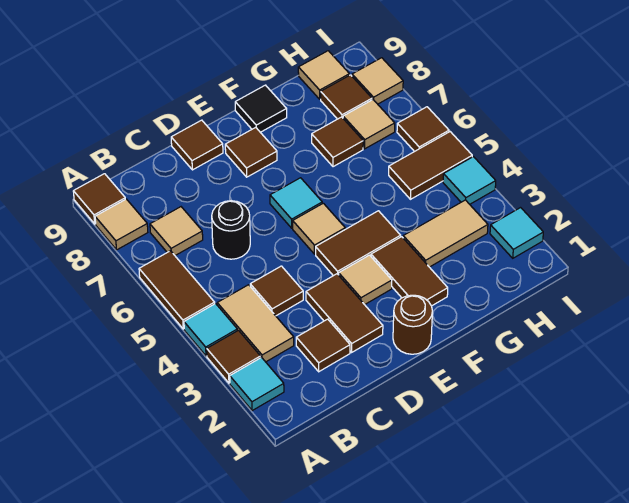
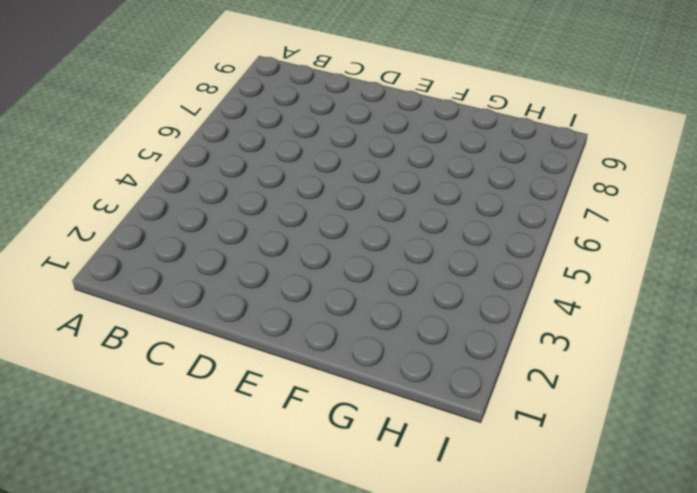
none -> cyan tile A2 level 1
none -> brown tile A3 level 1
none -> cyan tile A4 level 1
none -> brown tile A5:A6 level 1

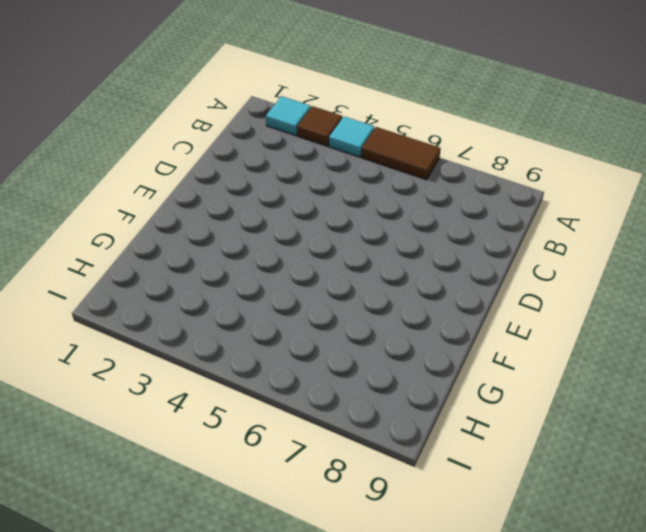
none -> tan tile A8 level 1
none -> brown tile A9 level 1
none -> tan tile B3:B4 level 1
none -> tan tile B7 level 1

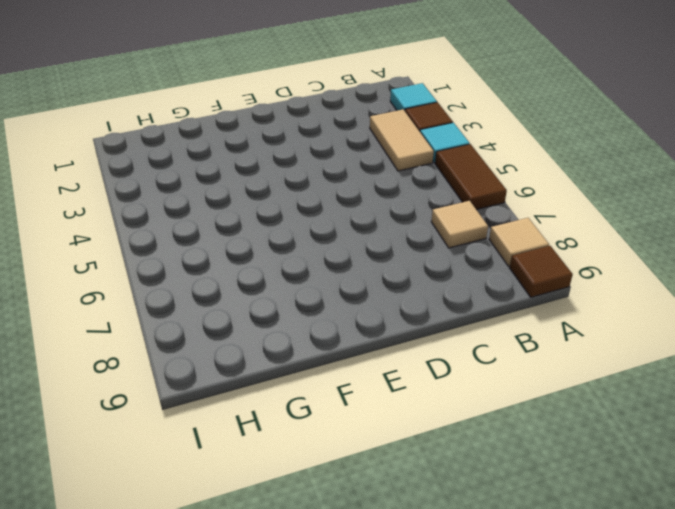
none -> brown tile C2 level 1
none -> brown tile C4 level 1
none -> black round brick C6 level 1
none -> brown tile D2:D3 level 1

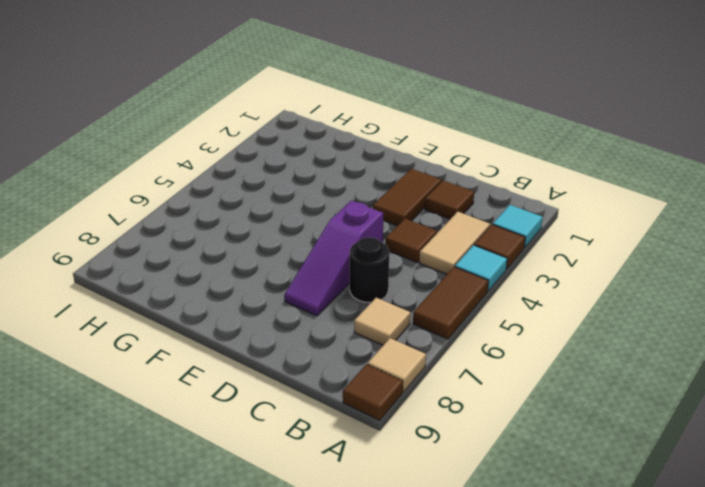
purple slope D5:D7 level 1 top 5 -> none
none -> brown tile D9 level 1
none -> brown round brick E1 level 1
none -> tan tile E3 level 1
none -> brown tile E4:F4 level 1

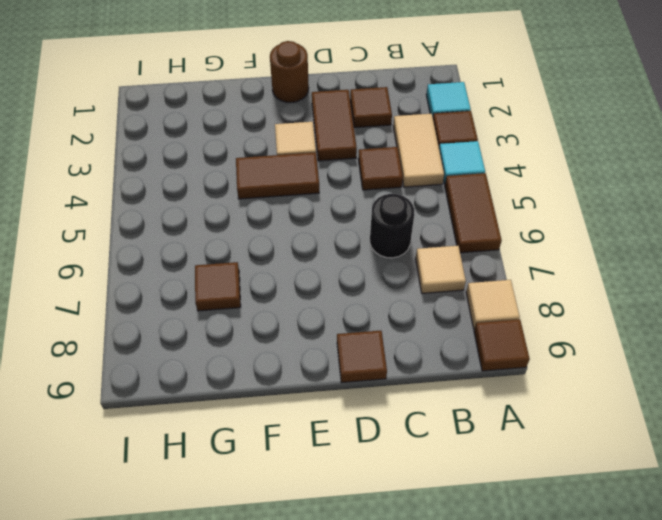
none -> tan tile E5 level 1
none -> cyan tile E6 level 1
none -> brown tile E8 level 1
none -> brown tile F2:F3 level 1

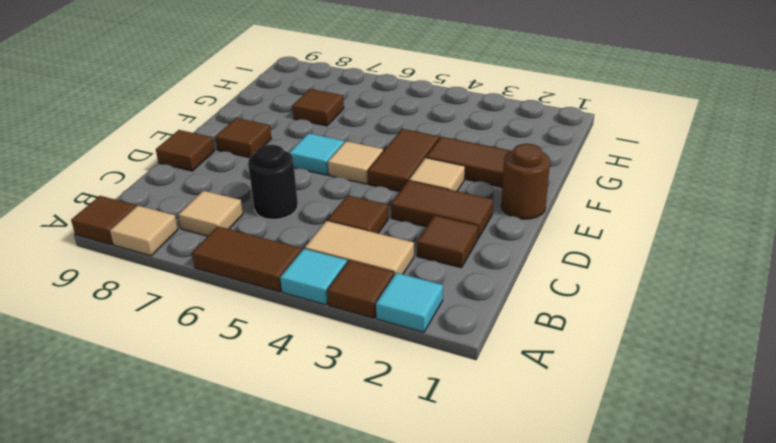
none -> black tile F9 level 1
none -> tan tile G3:H3 level 1
none -> brown tile H5:I5 level 1
none -> tan tile H7 level 1

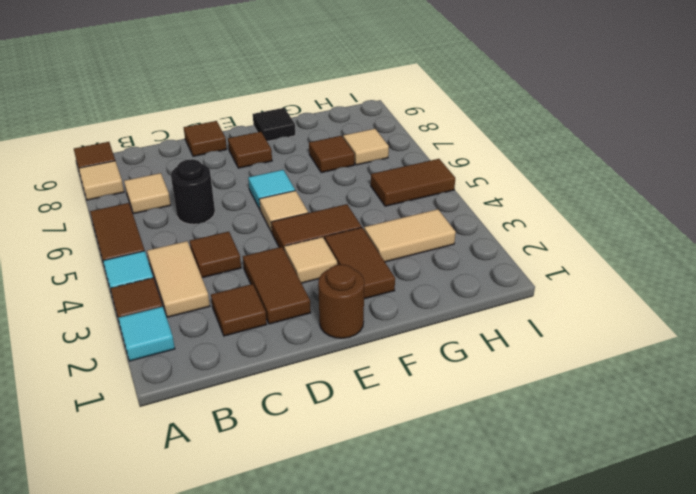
none -> brown tile H8 level 1
none -> tan tile H9 level 1
none -> cyan tile I2 level 1
none -> cyan tile I4 level 1

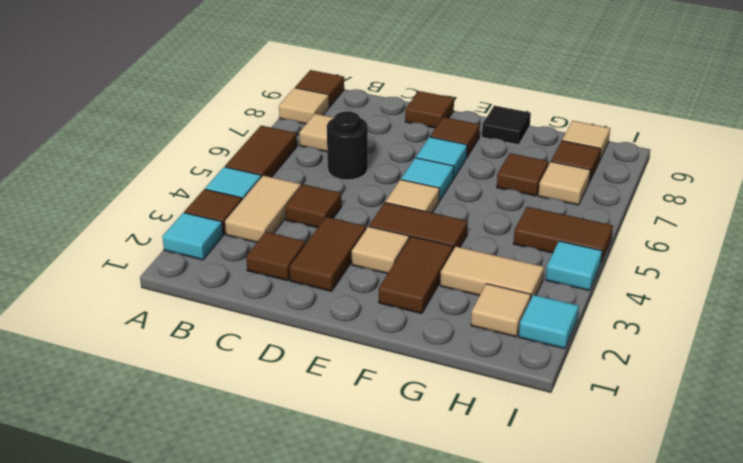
cyan tile E7 level 1 -> none
tan tile H2 level 1 -> tan tile I8 level 1
none -> brown round brick E1 level 1
none -> brown tile I6 level 1

